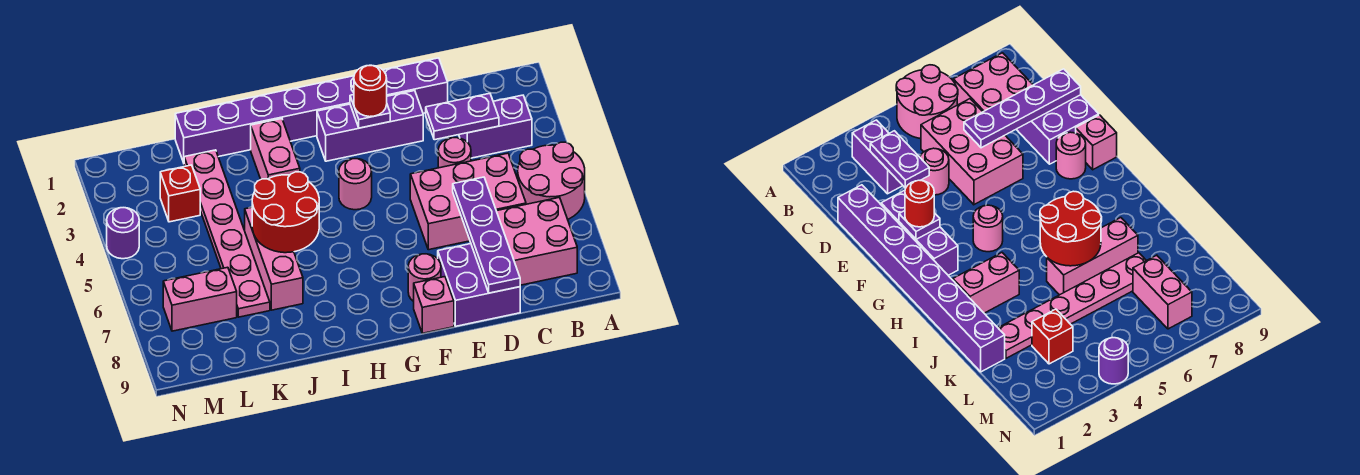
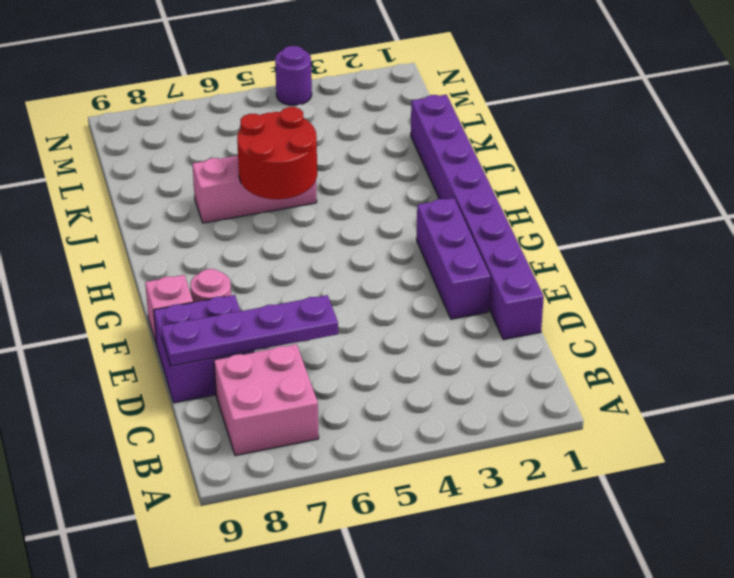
none -> pink round brick A5:B6 level 1
none -> purple brick B3:C3 level 1
none -> pink brick C5:E6 level 1

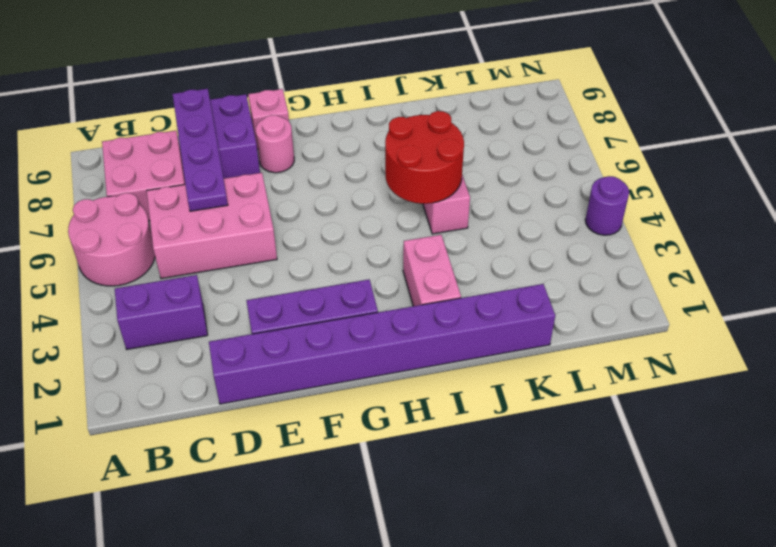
none -> pink round brick D4 level 1
none -> pink round brick G4 level 1
none -> pink plate K2:K7 level 1

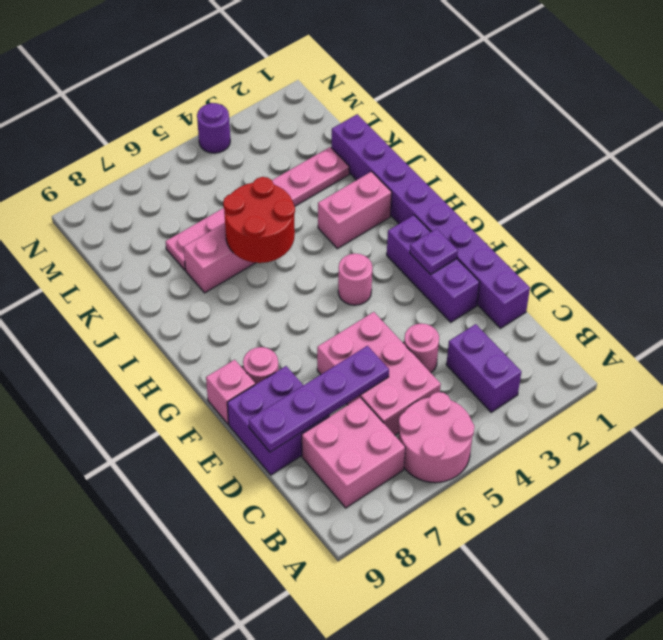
none -> red brick L3 level 1
none -> pink brick L7:M7 level 1
none -> purple plate C3:D3 level 2

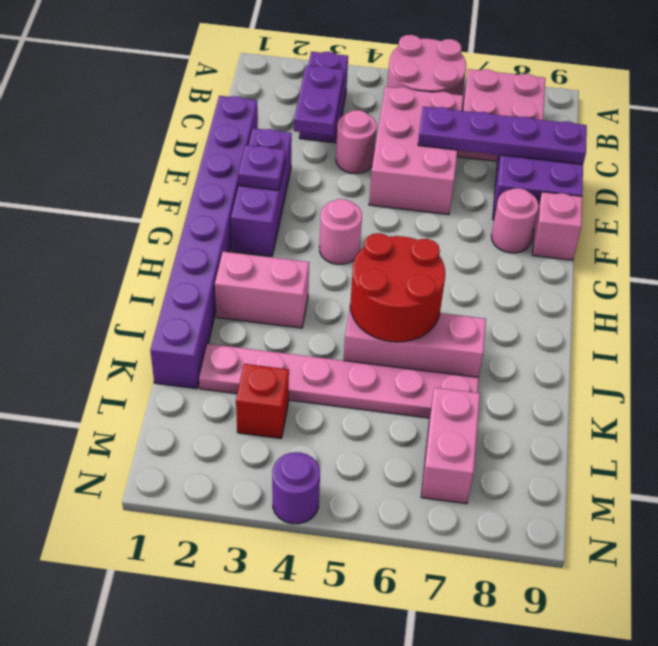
none -> red round brick F2 level 3

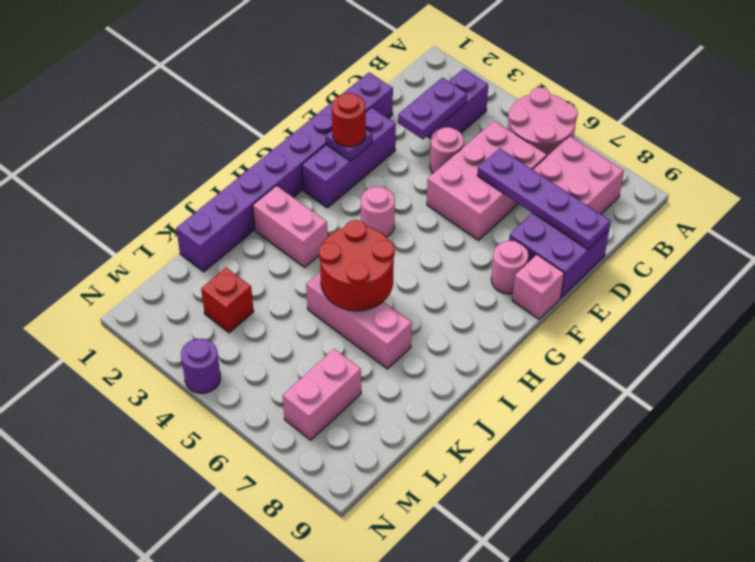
none -> pink plate K2:K7 level 1

